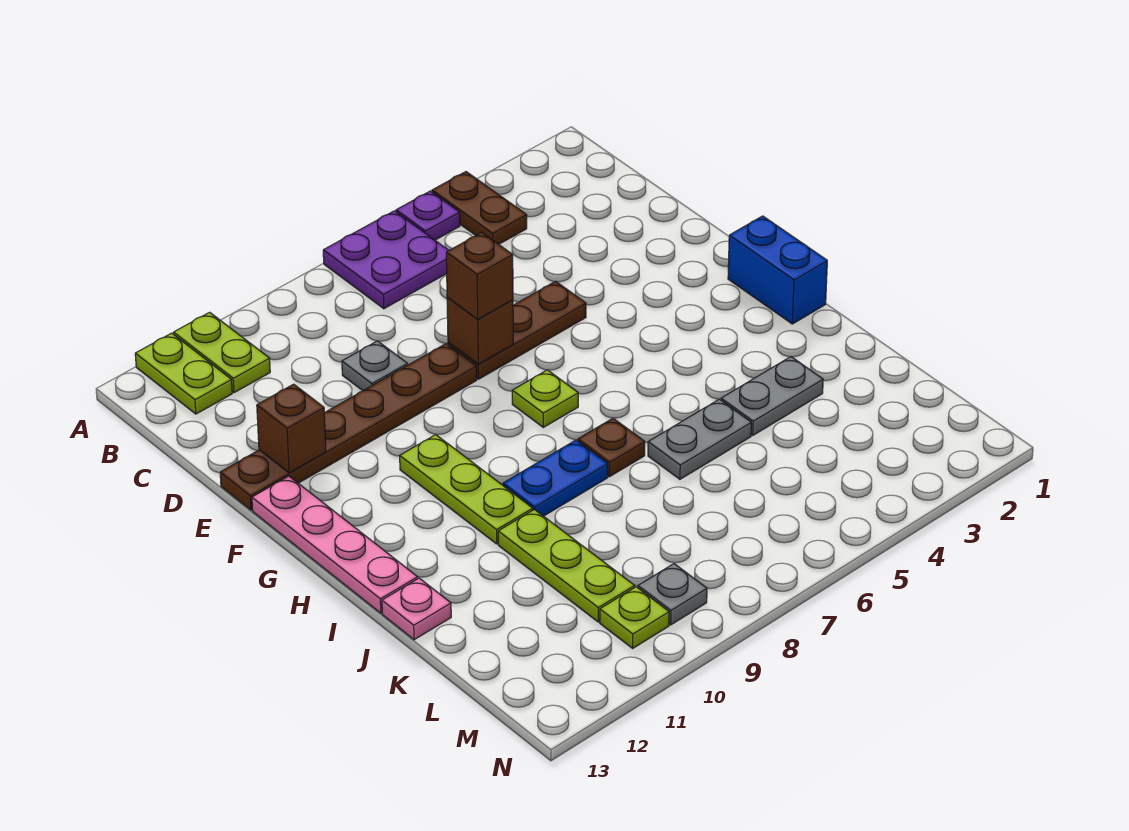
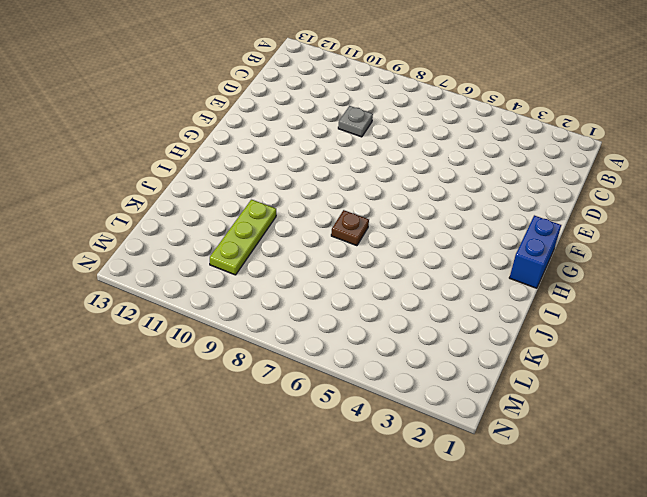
none -> brown plate A4:B4 level 1
none -> purple plate A5 level 1
none -> purple plate A6:B7 level 1

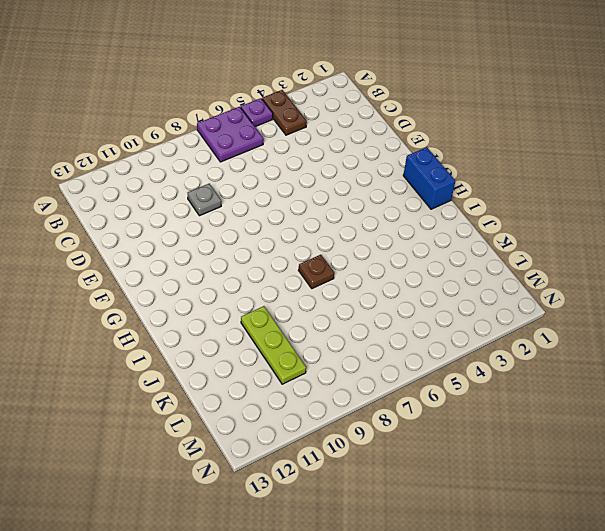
none -> lime plate A11:B11 level 1
none -> lime plate A12:B12 level 1
none -> brown plate E5:E7 level 1

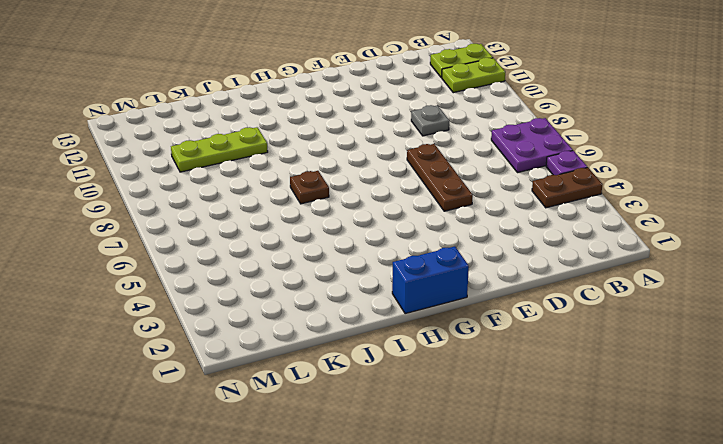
none -> brown plate E8:E13 level 1
none -> pink plate F13:I13 level 1
none -> lime plate G7 level 1

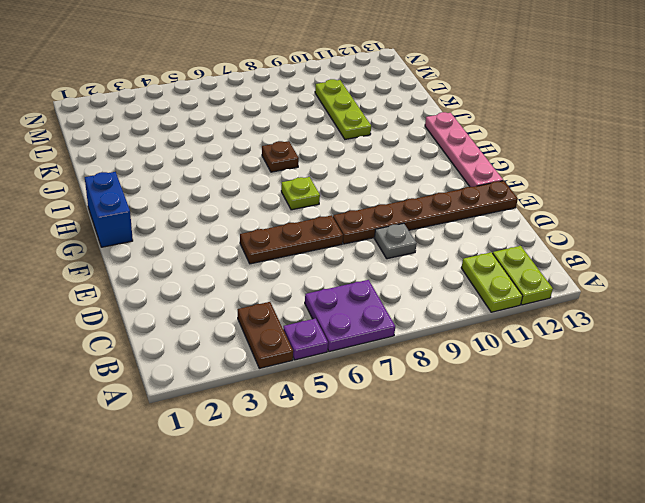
none -> lime plate G10:I10 level 1
none -> blue plate I8:I9 level 1
none -> grey plate J3:J4 level 1

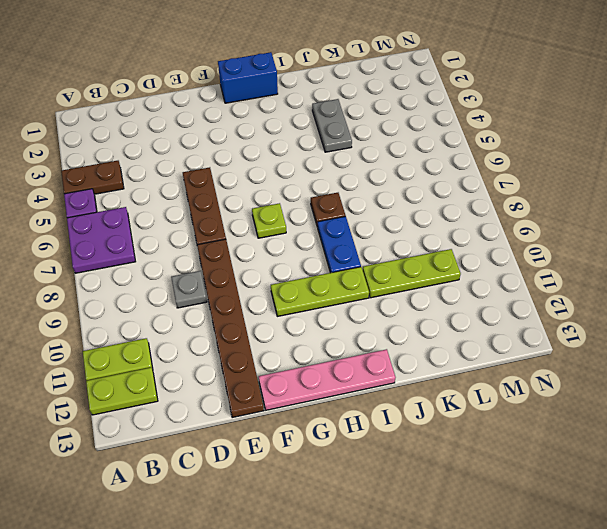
none -> grey plate J5:J6 level 1
none -> pink plate J13 level 1
none -> grey plate M9 level 1

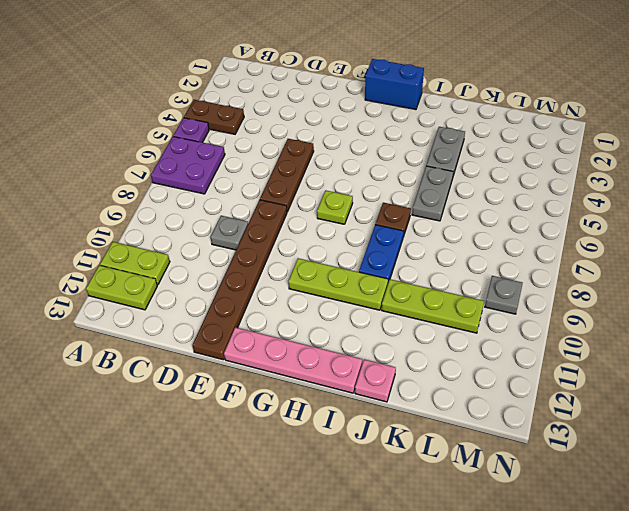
none -> lime plate M10 level 1
none -> brown brick E7 level 2
none -> brown brick E12 level 2

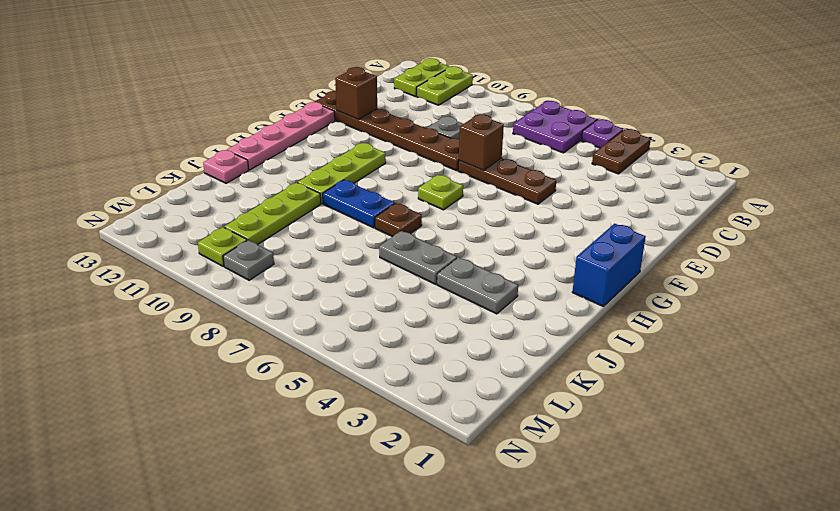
none -> brown brick E7 level 3

